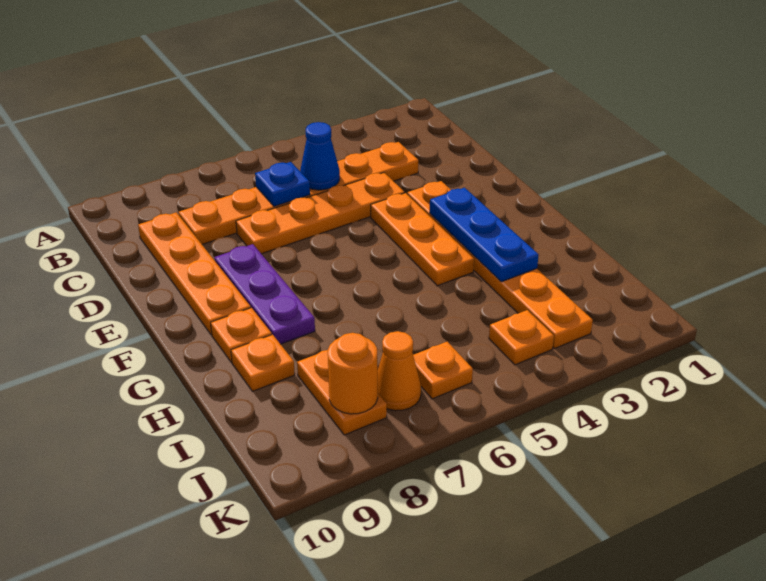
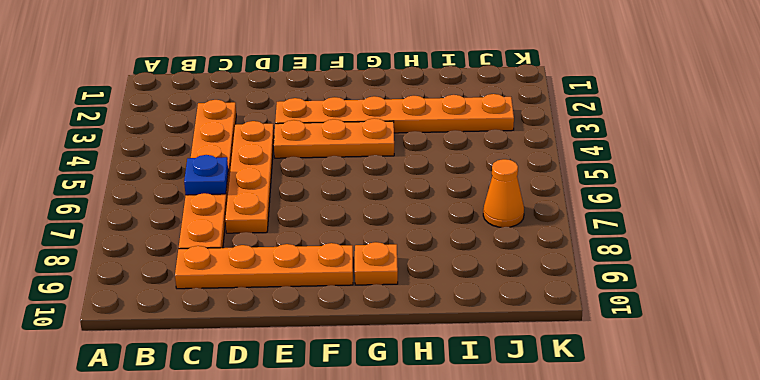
none -> purple plate E8:G8 level 1
none -> orange plate H9 level 1
none -> orange plate I8:J8 level 1

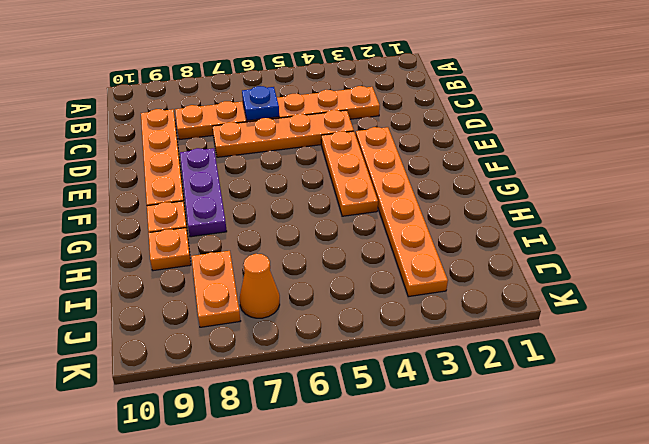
none -> orange plate J4 level 1
none -> orange plate J6 level 1
none -> blue cone C5 level 2

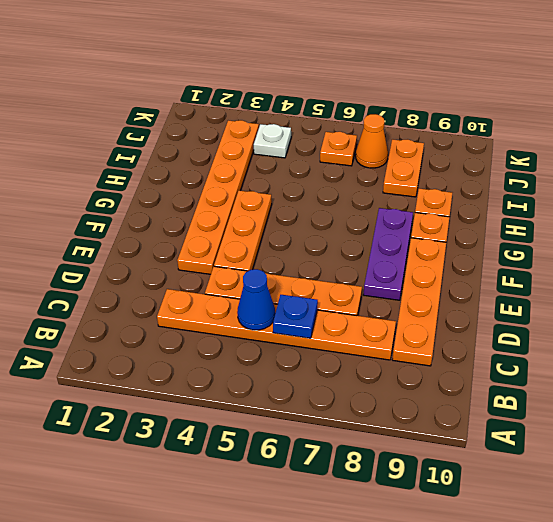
white plate J4 level 1 -> orange plate J4 level 1
none -> blue plate F3:H3 level 2
none -> orange round brick J8 level 2

